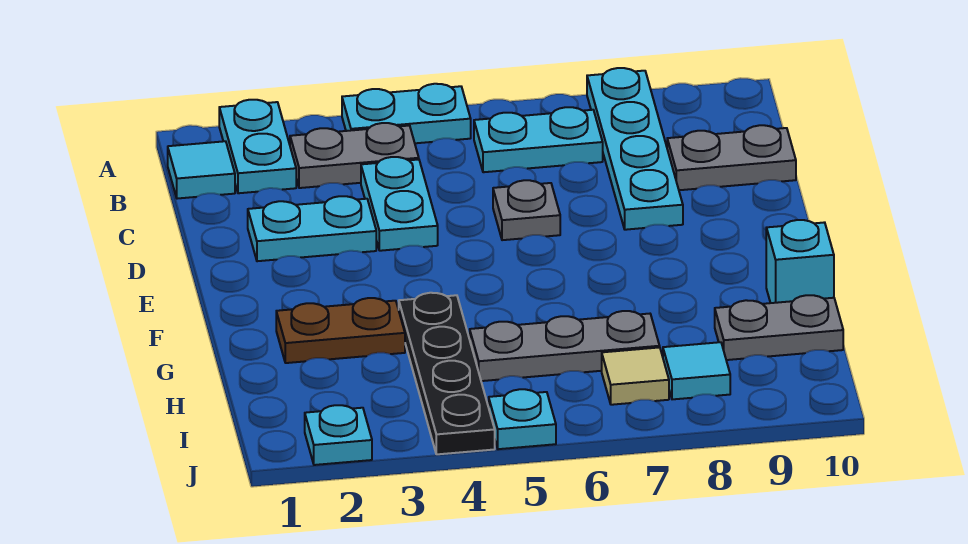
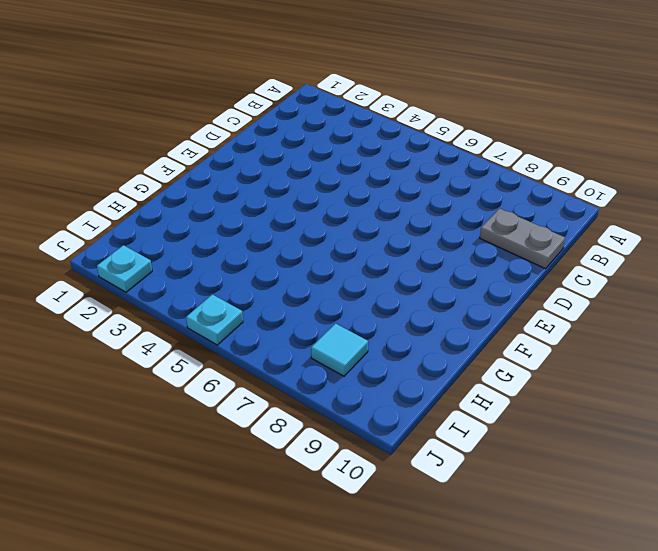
none -> cyan plate A2:B2 level 1
none -> cyan plate A4:A5 level 1
none -> cyan plate A8:D8 level 1

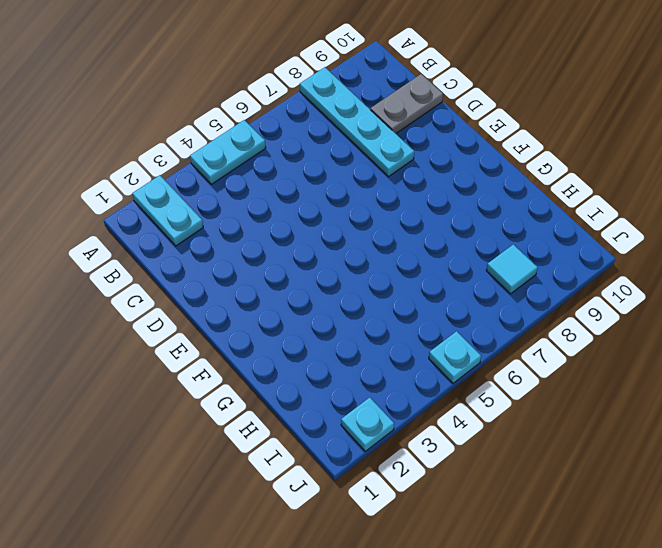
none -> cyan tile B1 level 1
none -> grey plate B3:B4 level 1
none -> cyan plate B6:B7 level 1

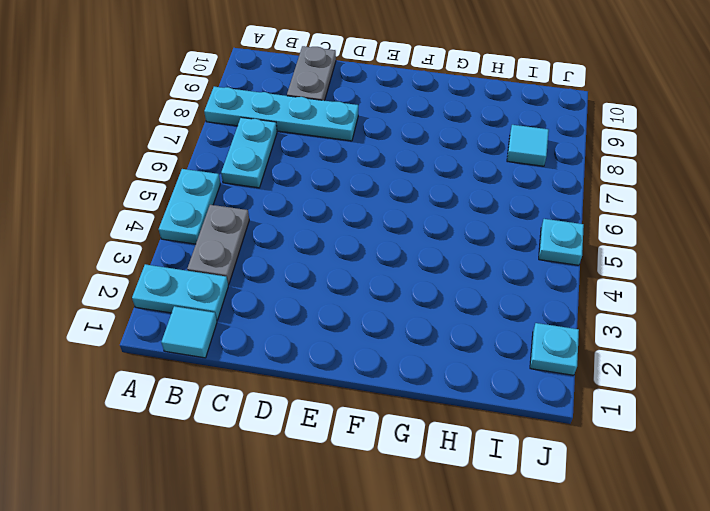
none -> cyan plate C4:D4 level 1
none -> cyan plate D2:D3 level 1
none -> grey plate D6 level 1

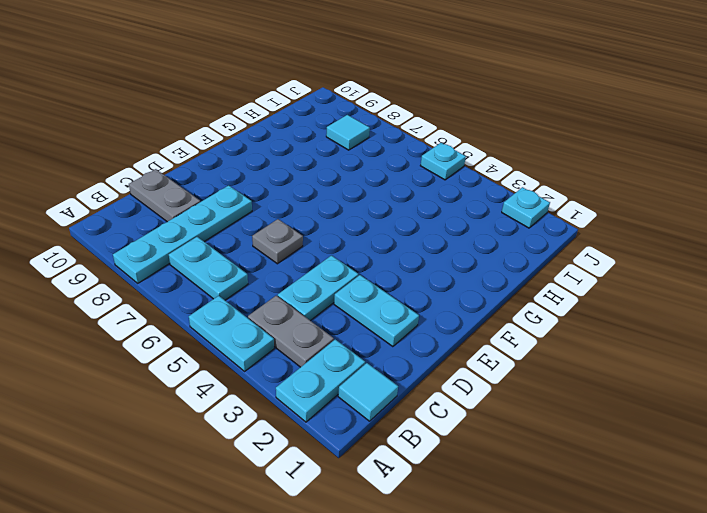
none -> brown plate G2:G3 level 1
none -> black plate G4:J4 level 1
none -> cyan brick G10 level 1

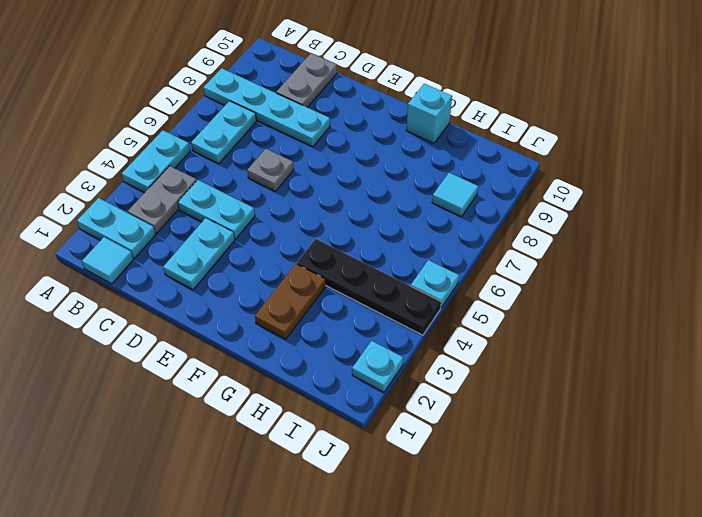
none -> grey plate H5:H7 level 1
none -> grey plate H9:H10 level 1
none -> tan tile I7 level 1

